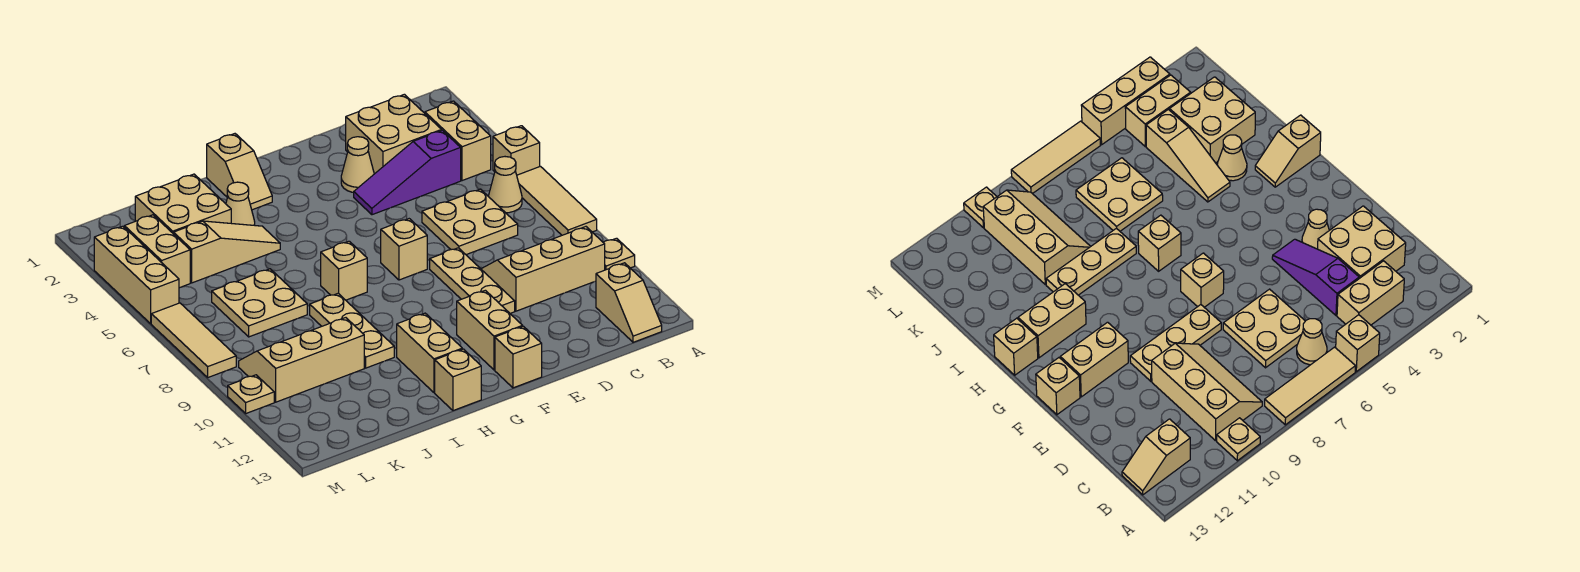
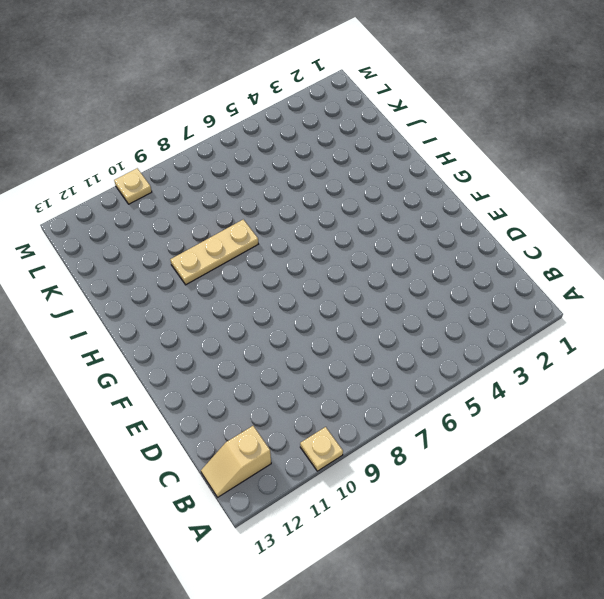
none -> tan brick A5 level 1
none -> tan tile A6:A8 level 1
none -> tan brick B3:B4 level 1

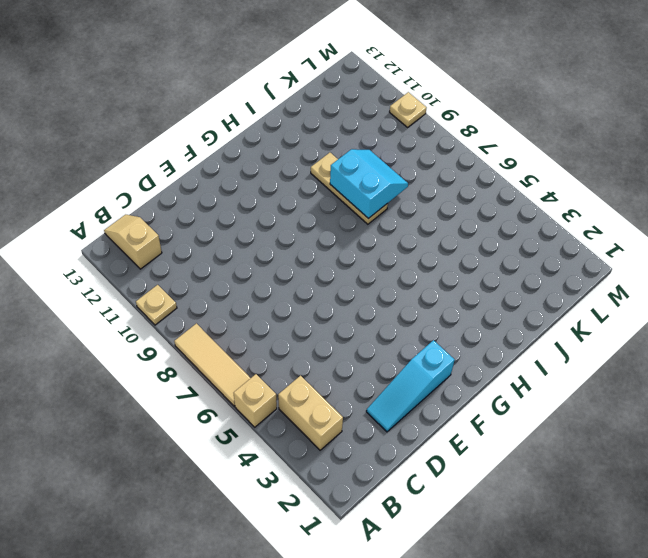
cyan slope D2:F2 level 1 top F -> tan brick C2:D3 level 1
cyan slope I8:J9 level 2 top I -> none
none -> tan cone B6 level 1
none -> tan slope B9:D10 level 1 top 10
none -> purple slope C4:E4 level 1 top C

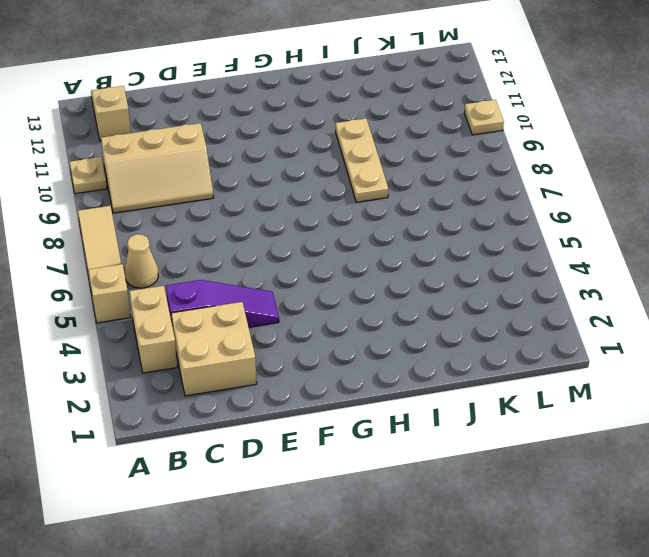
none -> tan plate C6:D7 level 1
none -> tan cone E3 level 1
none -> tan plate E8:E10 level 1

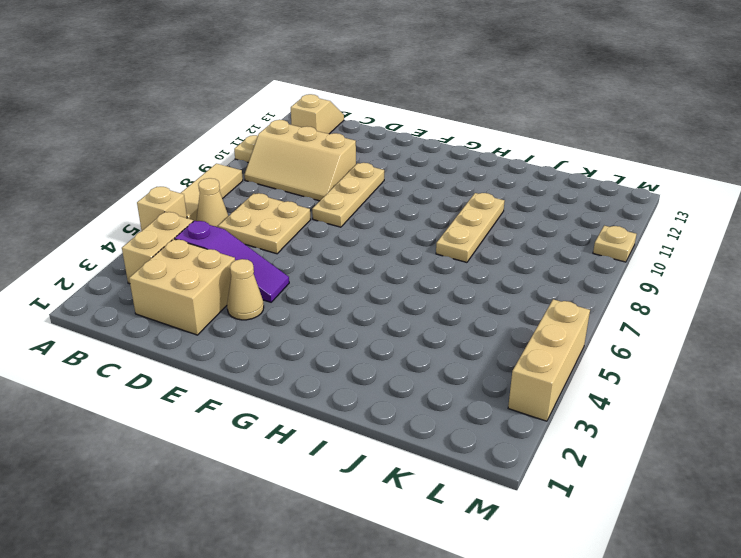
none -> tan brick F7 level 1
none -> tan brick F11:F12 level 1
none -> tan brick F13 level 1

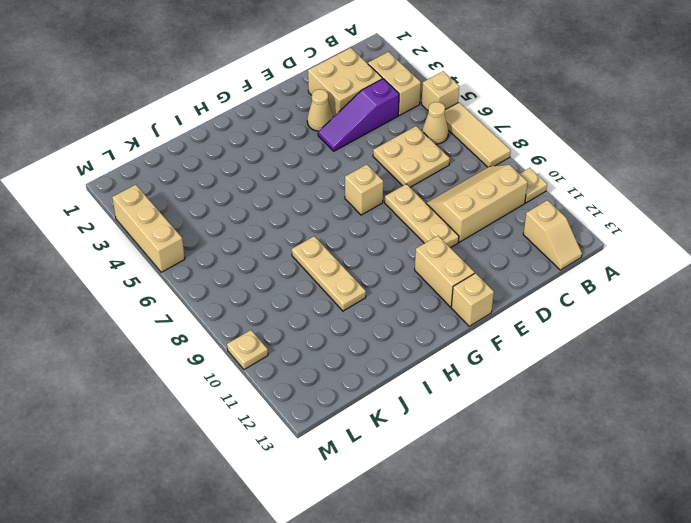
none -> tan slope H1:H2 level 1 top 1
none -> tan brick H7 level 1
none -> tan brick H11:H12 level 1

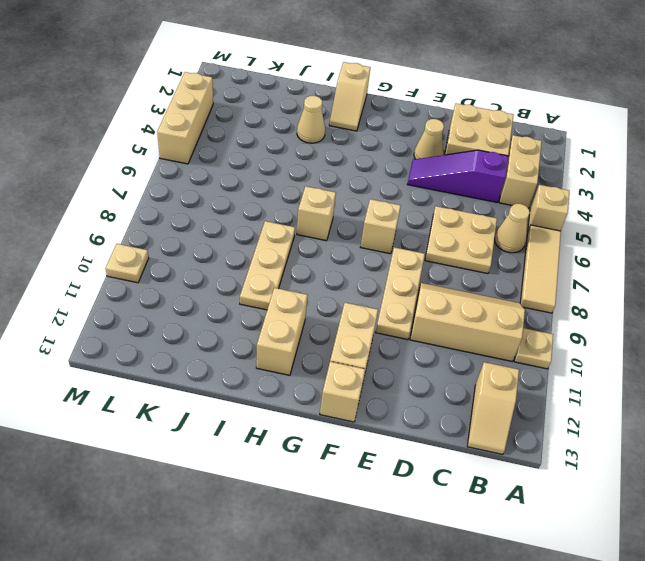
none -> tan brick H13 level 1
none -> tan slope I4:K4 level 1 top K
none -> tan brick J2:K3 level 1

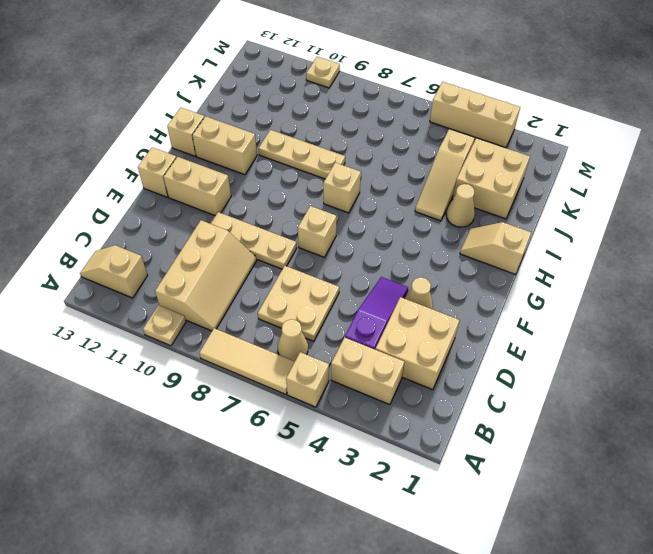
none -> tan plate J6:K7 level 1
none -> tan slope J9:L10 level 1 top 10
none -> tan brick L3:L4 level 1

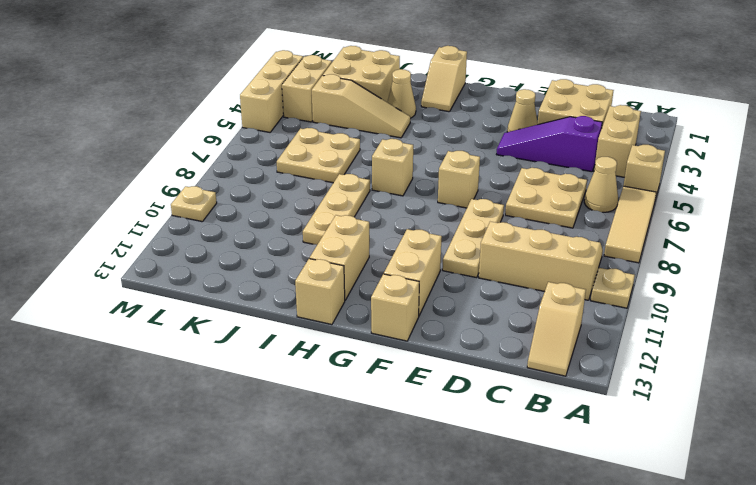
none -> tan slope J9:L10 level 1 top 10
none -> tan tile M6:M8 level 1

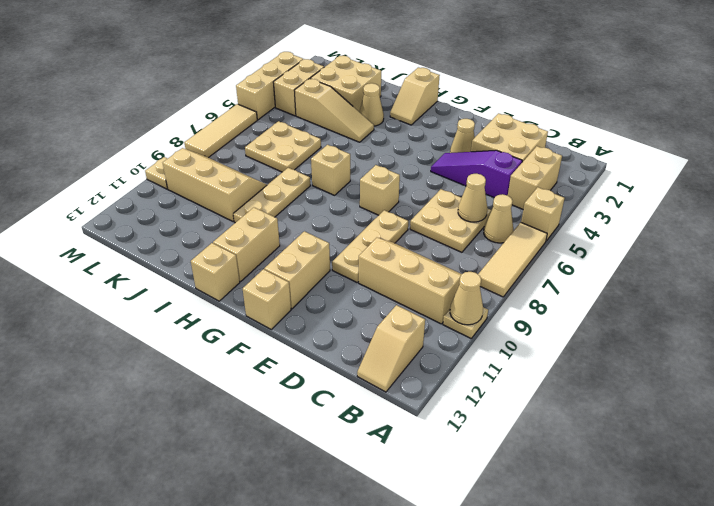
tan cone A10 level 2 -> none
tan cone C6 level 2 -> none

